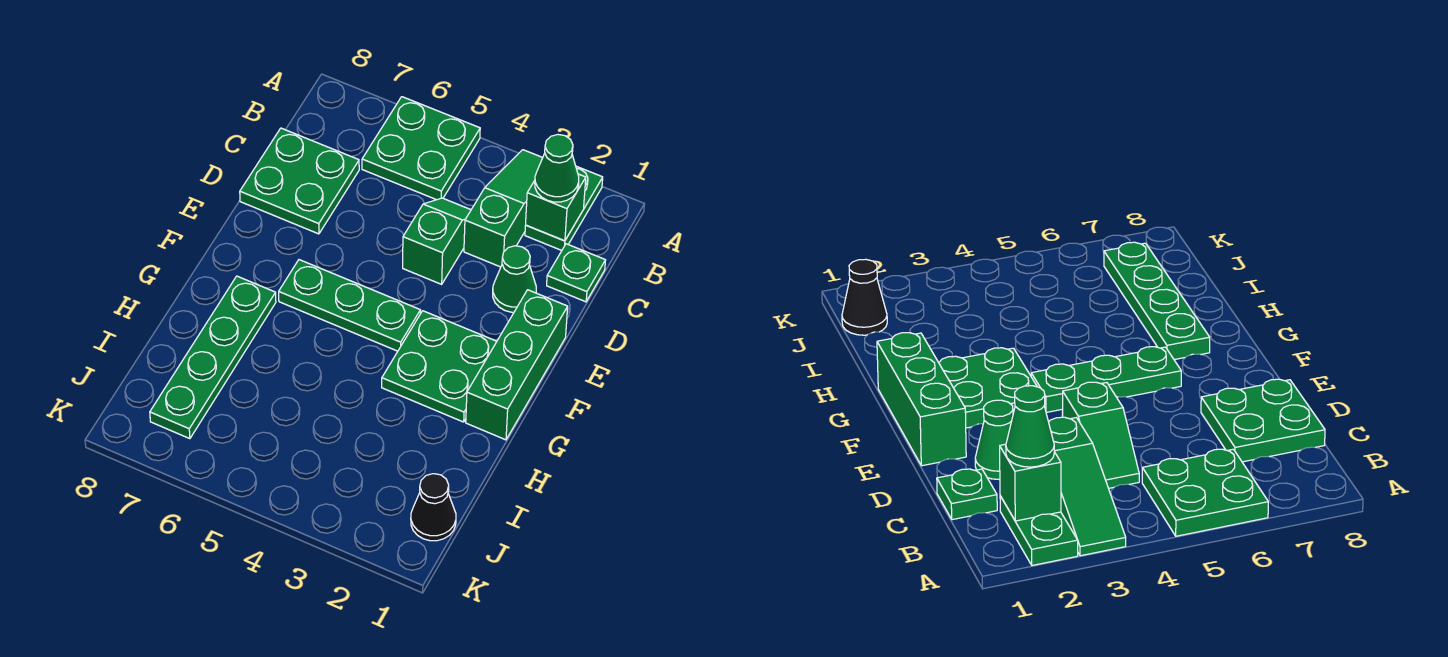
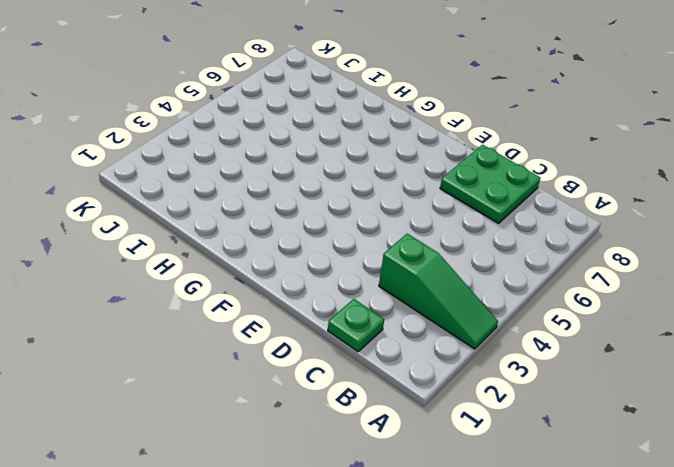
none -> green plate A2:B2 level 1
none -> green plate A5:B6 level 1
none -> green slope C4:D4 level 1 top D

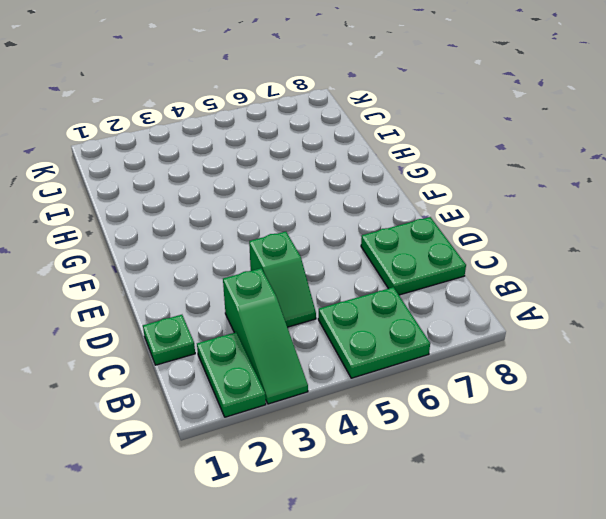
none -> green cone D2 level 1
none -> green brick E1:G1 level 1
none -> green plate F2:G3 level 1

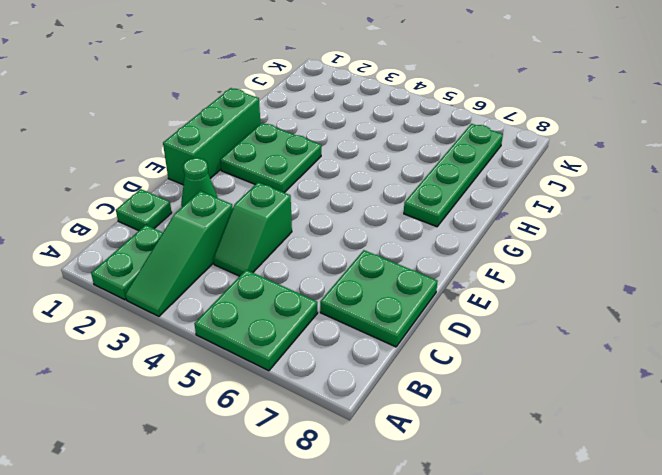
none -> green plate F4:F6 level 1
none -> black cone J1 level 1
none -> green brick B2 level 2

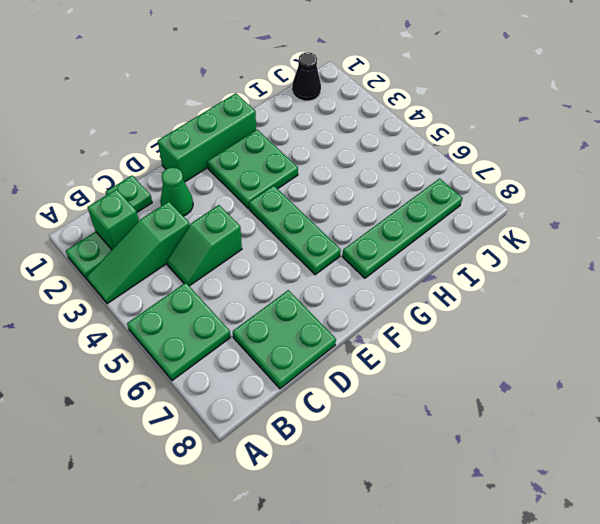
none -> green cone B2 level 3

